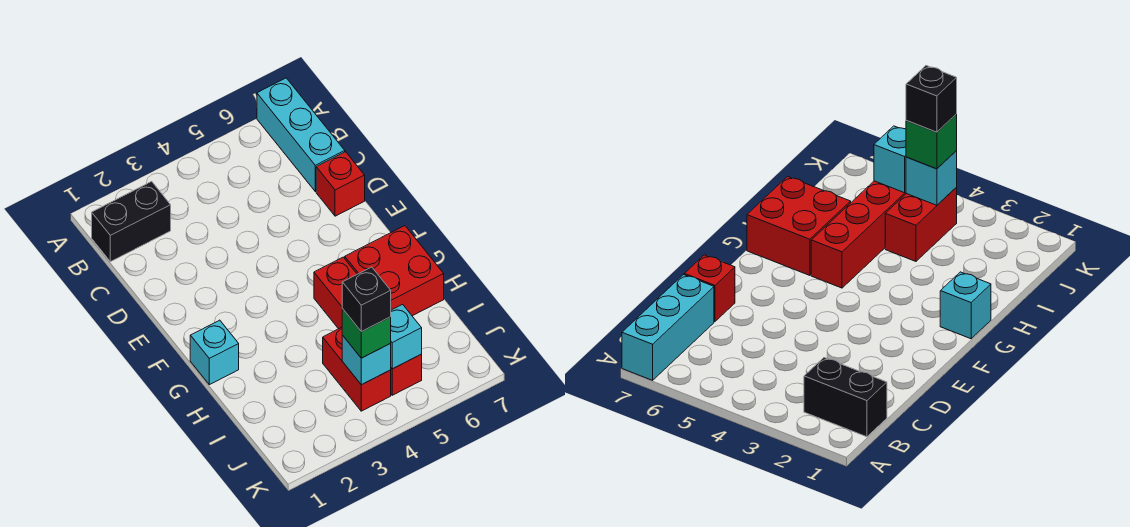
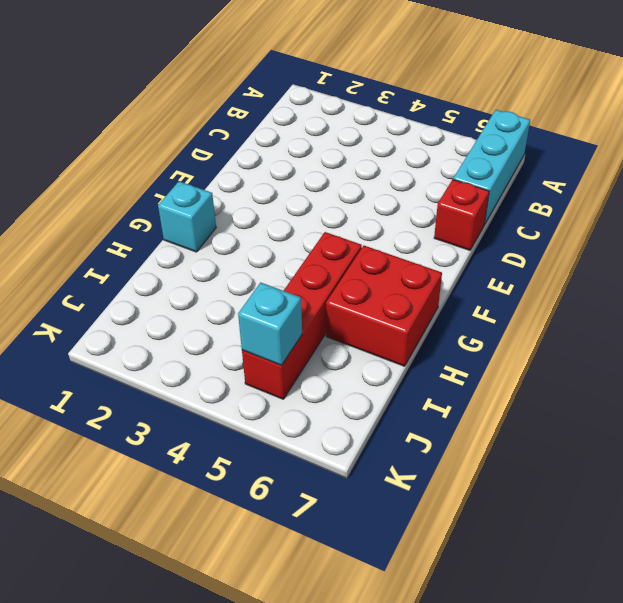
none -> black brick B1:B2 level 1
none -> red brick I4:J4 level 1

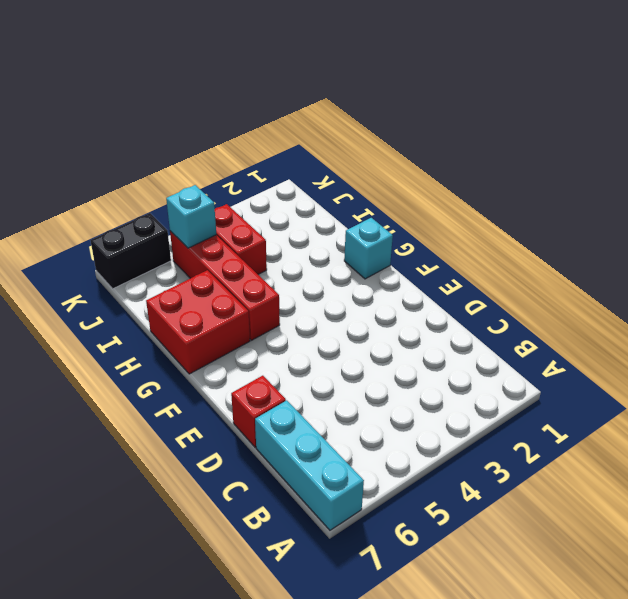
black brick K6:K7 level 1 -> black brick B1:B2 level 1
none -> cyan brick J4 level 2
none -> green brick J4 level 3

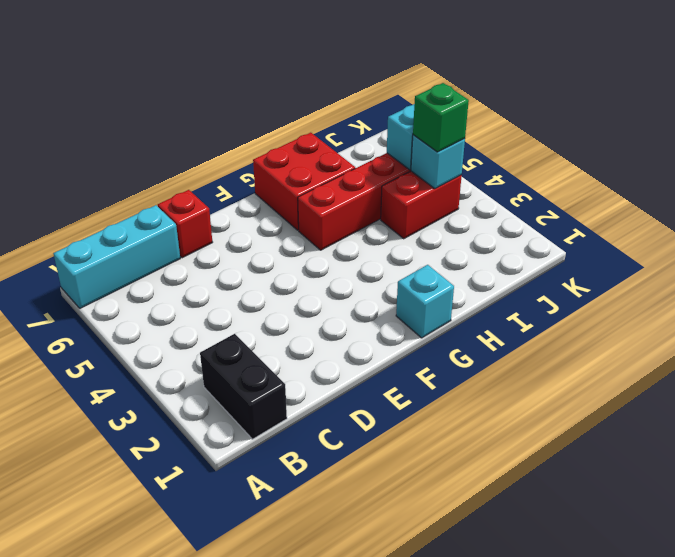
none -> black brick J4 level 4

